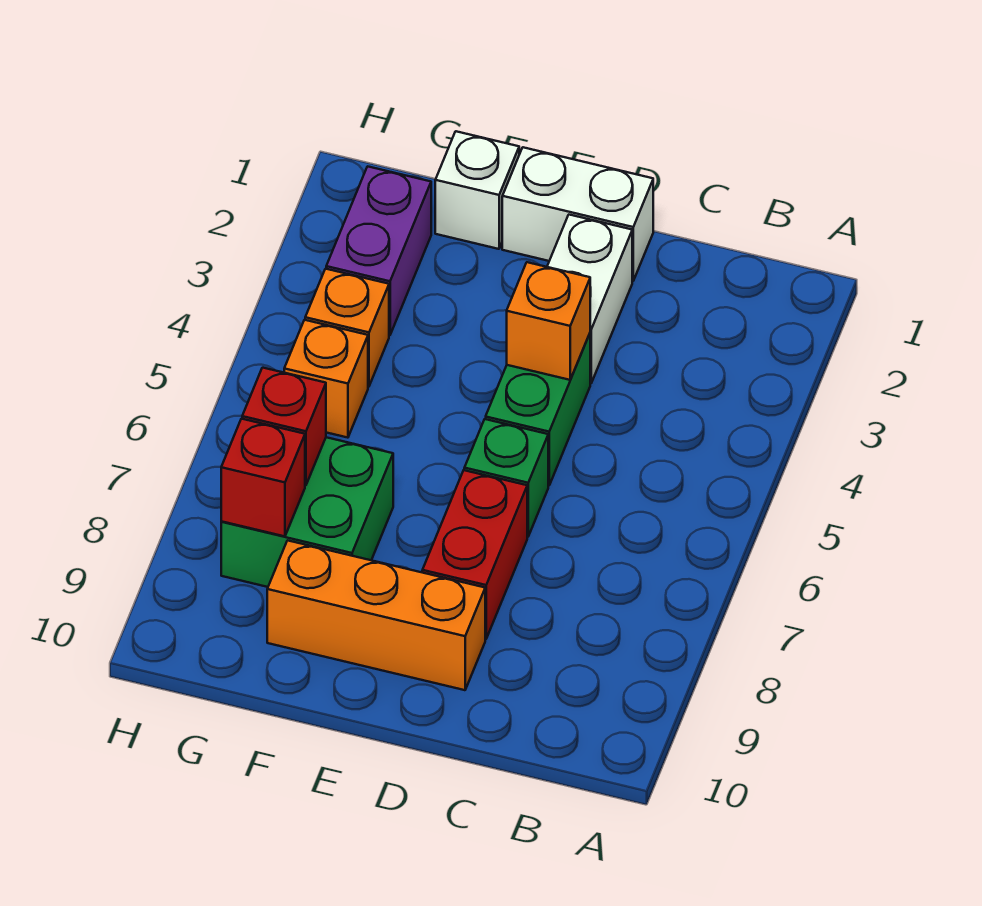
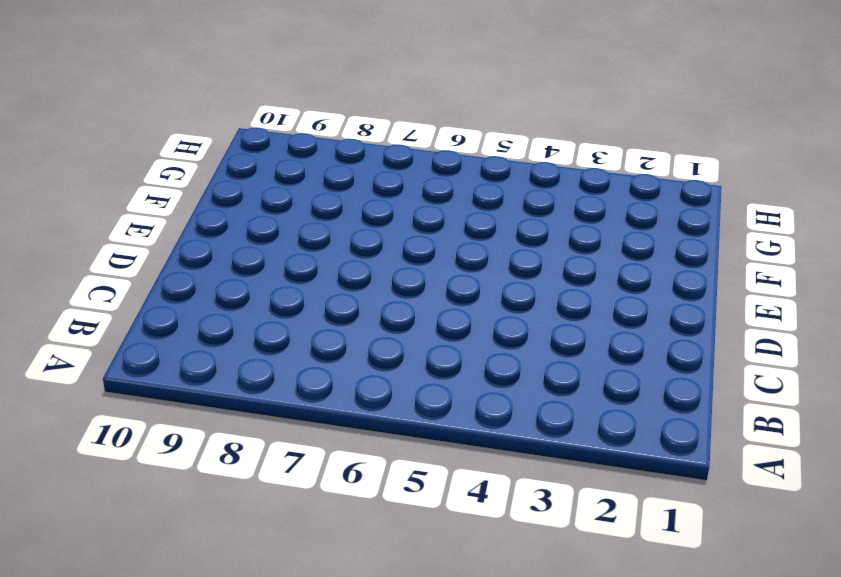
none -> white brick D1:E1 level 1
none -> white brick D2:D3 level 1
none -> green brick D4:D5 level 1

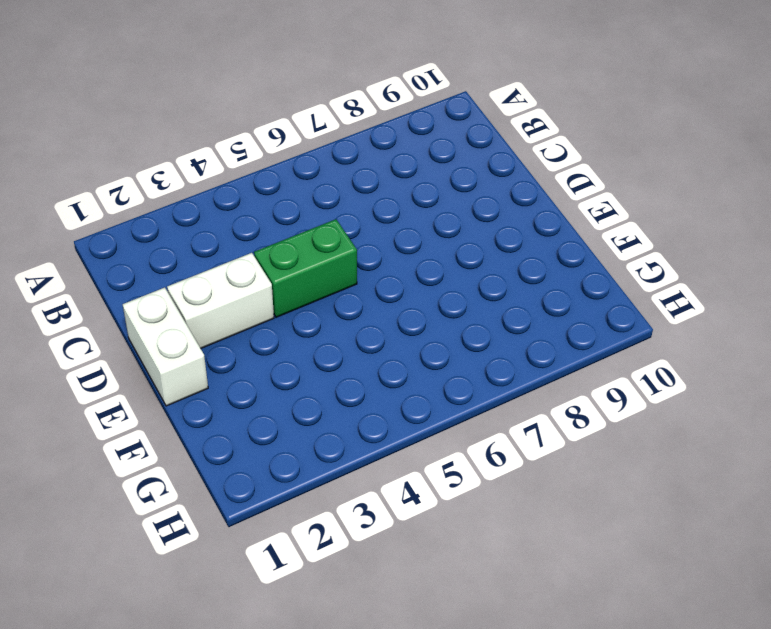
none -> green brick D6 level 1
none -> red brick D7:D8 level 1
none -> orange brick D9:F9 level 1

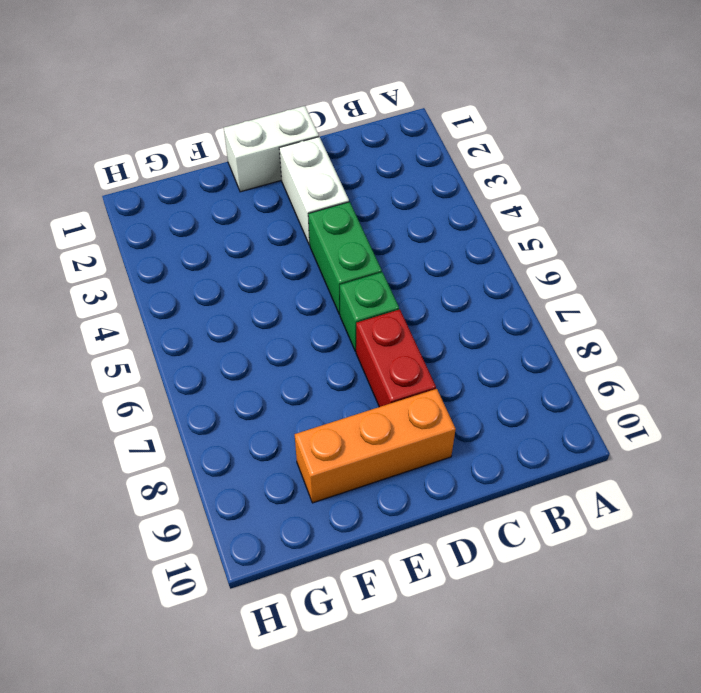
none -> white brick F1 level 1
none -> green brick F7:G8 level 1
none -> purple brick G2:G3 level 1

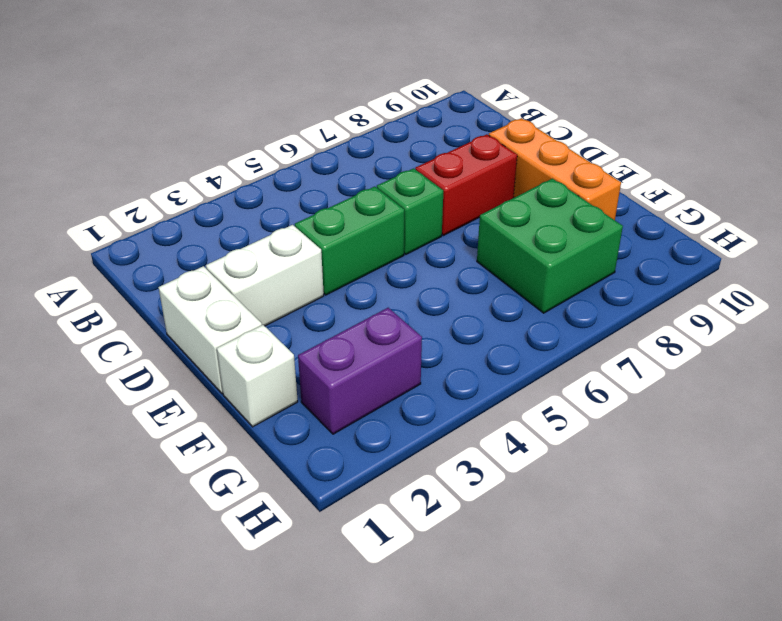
none -> orange brick G4 level 1
none -> orange brick G5 level 1
none -> orange brick D4 level 2

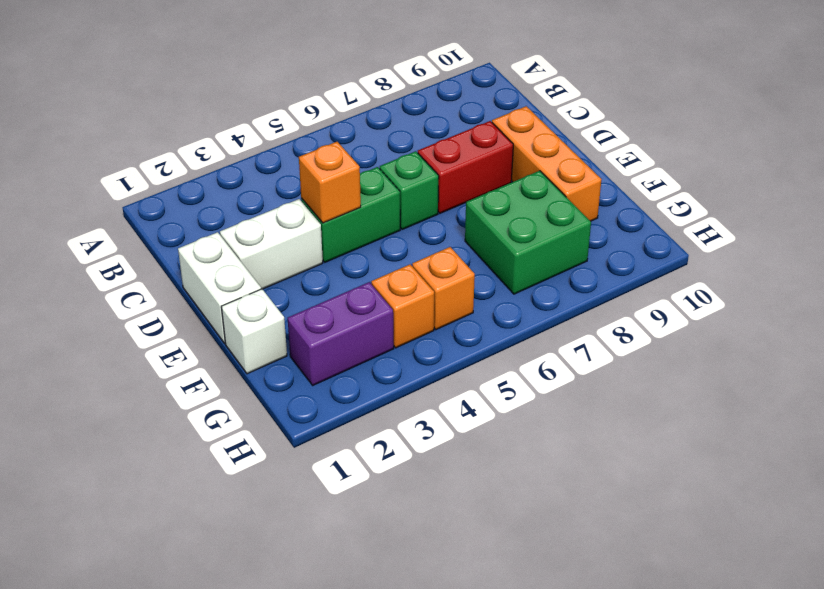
none -> red brick G7 level 2
none -> red brick G8 level 2

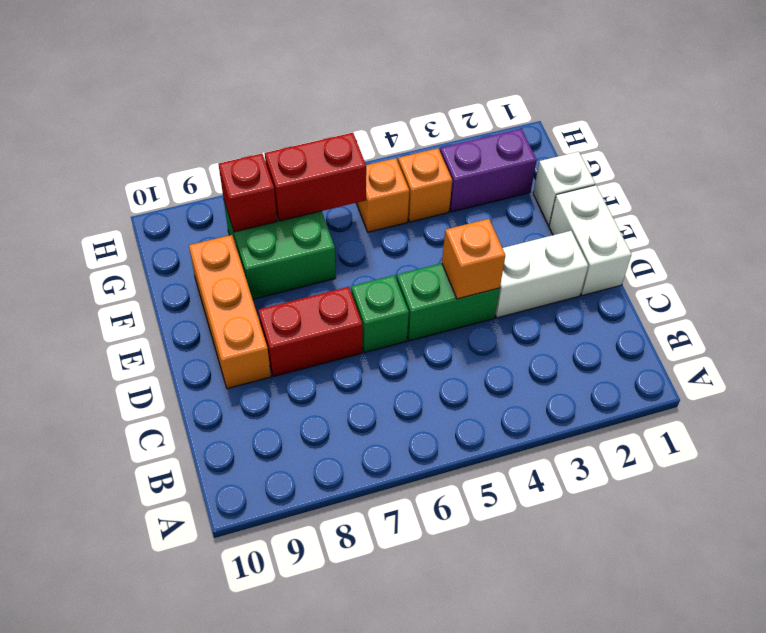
red brick G6:G7 level 2 -> red brick G7 level 2

